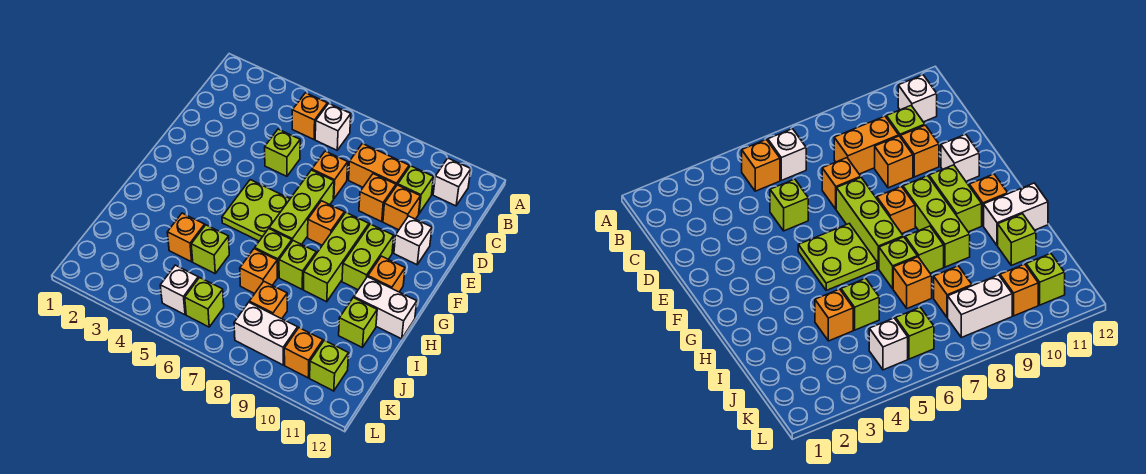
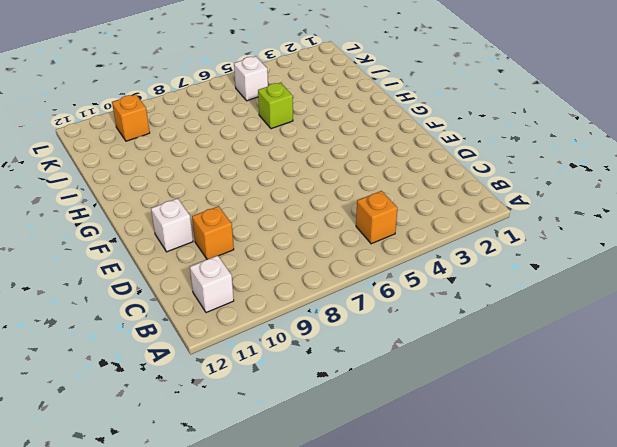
none -> white brick B6 level 1
none -> orange brick C8:C9 level 1
none -> lime brick C10 level 1

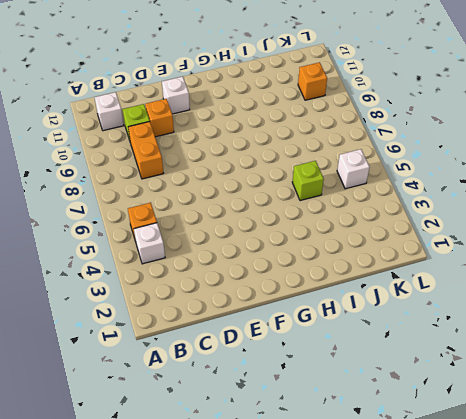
white brick B4 level 1 -> white brick B6 level 1
none -> lime brick D5 level 1
none -> orange brick D7 level 1
none -> orange brick D9 level 1

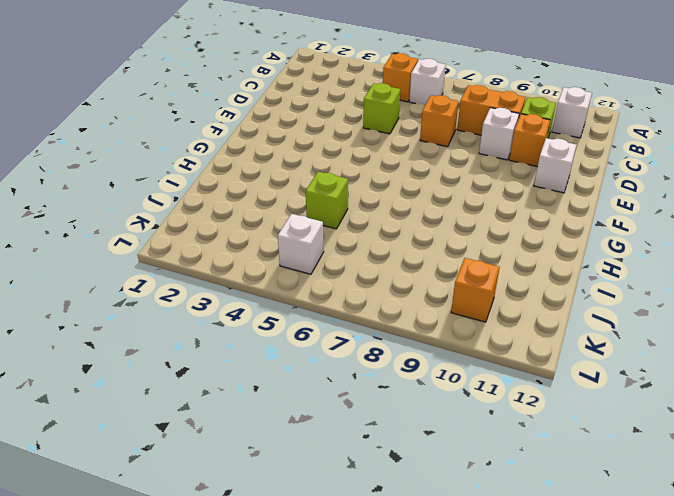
white brick D9 level 1 -> orange brick D9 level 1
none -> lime brick E7:G7 level 1
none -> lime plate F5:G6 level 1
none -> orange brick F8 level 1

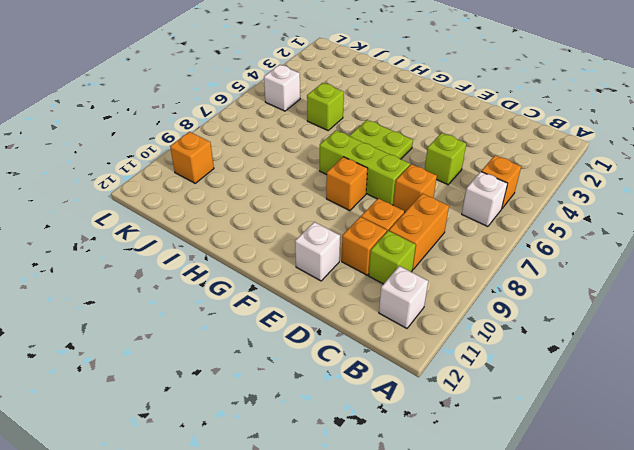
none -> lime brick F9:H9 level 1
none -> lime brick F10:G10 level 1
none -> orange brick G11 level 1

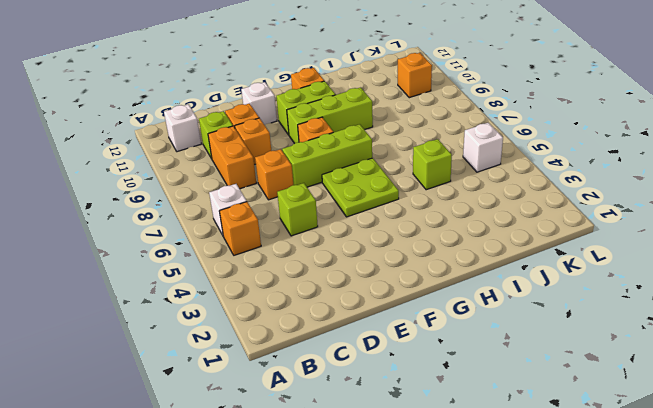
none -> lime brick H7 level 1
none -> lime brick H8 level 1
none -> white brick H11:H12 level 1

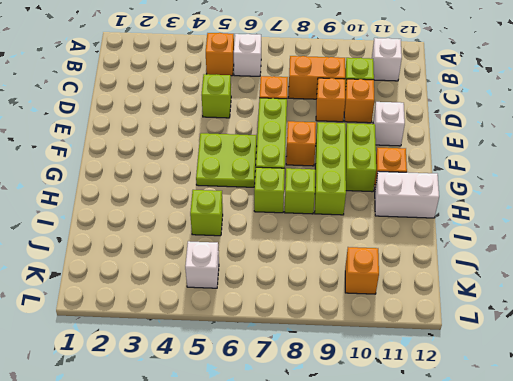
none -> orange brick I4 level 1
none -> orange brick I7 level 1
none -> lime brick I11 level 1

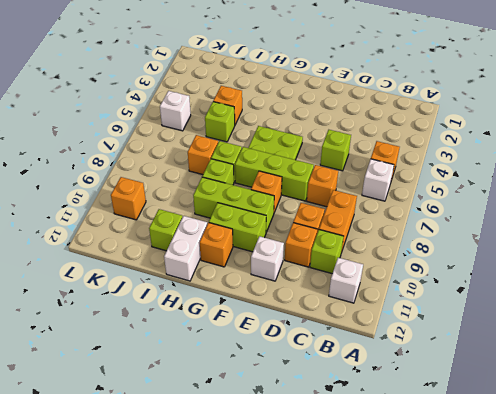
none -> orange brick J8 level 1
none -> lime brick K6 level 1
none -> white brick K8:K9 level 1

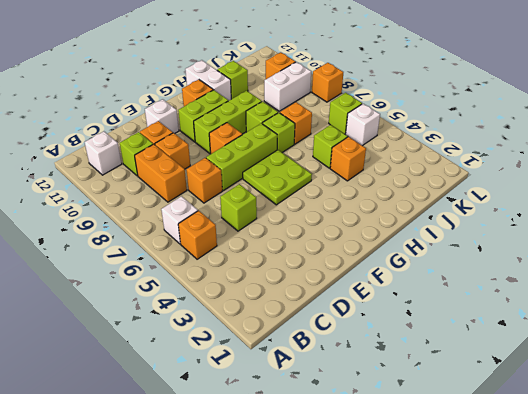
white brick J9:K9 level 1 -> white brick K8:K9 level 1
orange brick L8 level 1 -> orange brick J8 level 1
none -> lime brick K11 level 1

